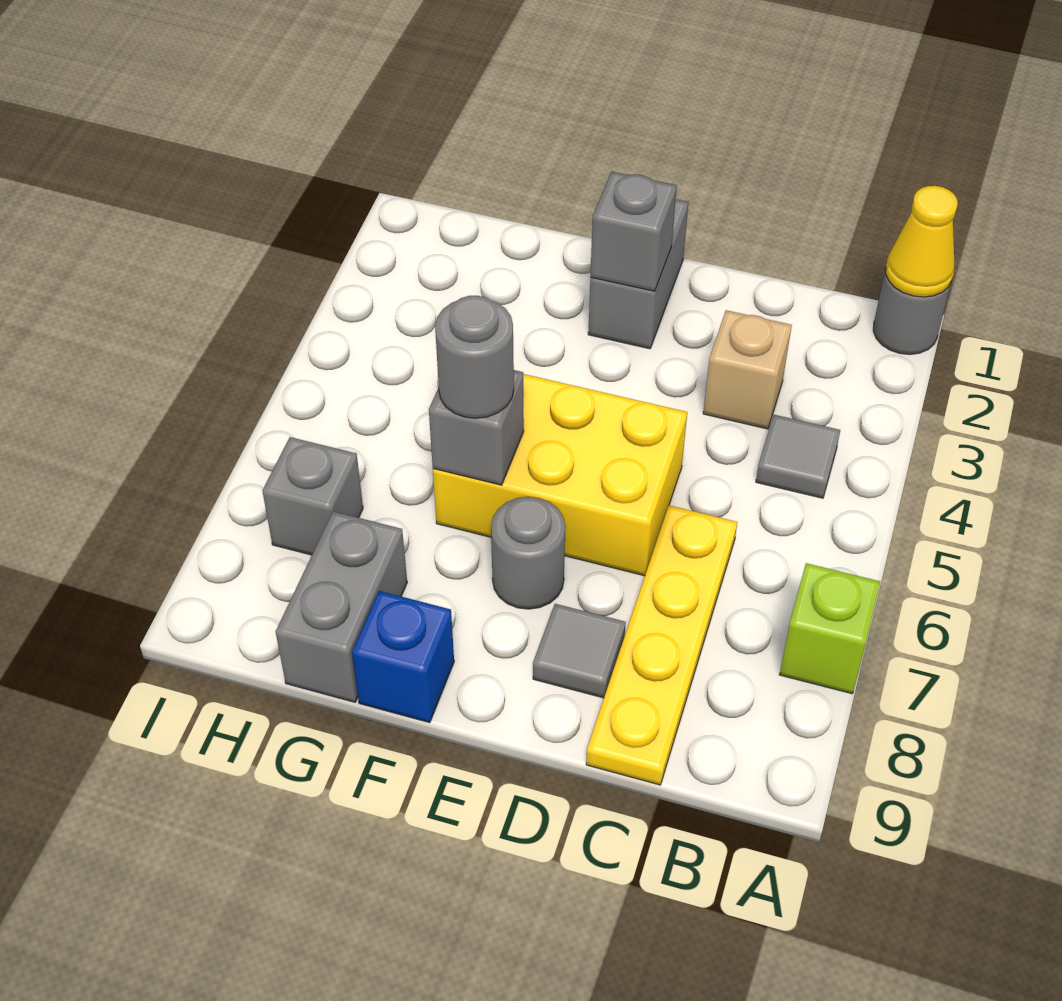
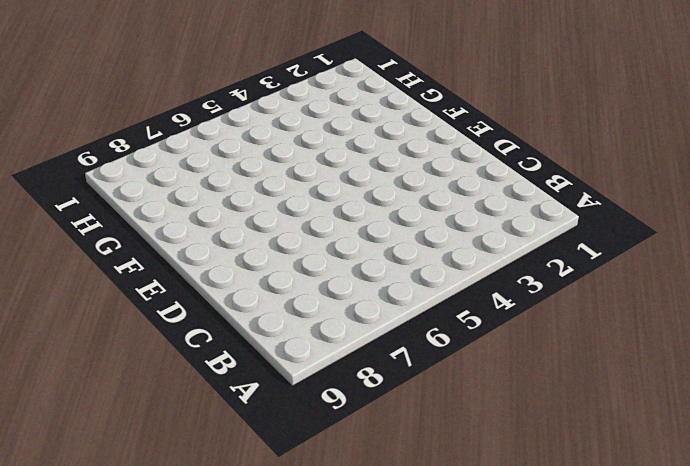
none -> grey round brick A1 level 1
none -> lime brick A7 level 1
none -> grey tile B4 level 1

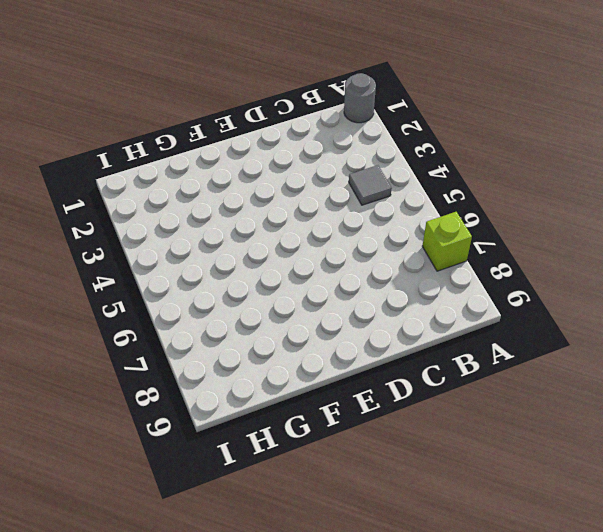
none -> tan brick C3 level 1
none -> yellow plate C6:C9 level 1
none -> yellow brick D5:F6 level 1

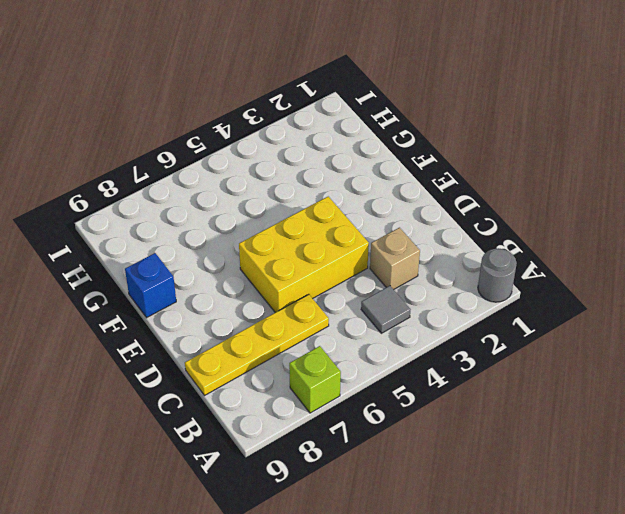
yellow brick D4:E6 level 1 -> yellow brick D5:F6 level 1
none -> grey tile D8 level 1
none -> grey brick E1:E2 level 1
none -> grey round brick E7 level 1

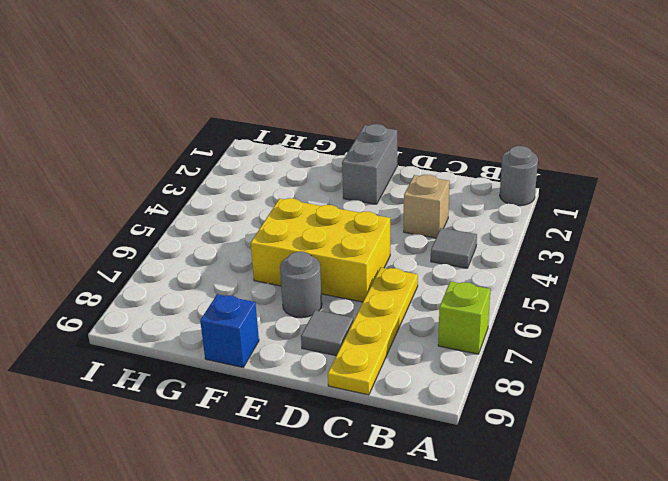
none -> grey brick G8:G9 level 1
none -> grey brick H7 level 1
none -> yellow cone A1 level 2

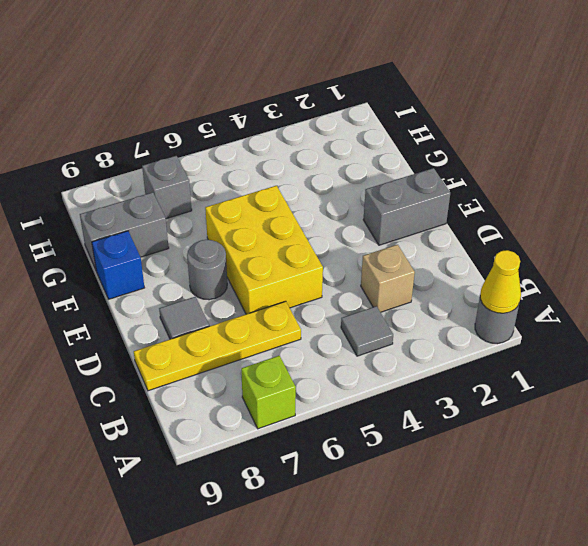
none -> grey brick E2 level 2
none -> grey brick F6 level 2
none -> grey round brick F6 level 3

